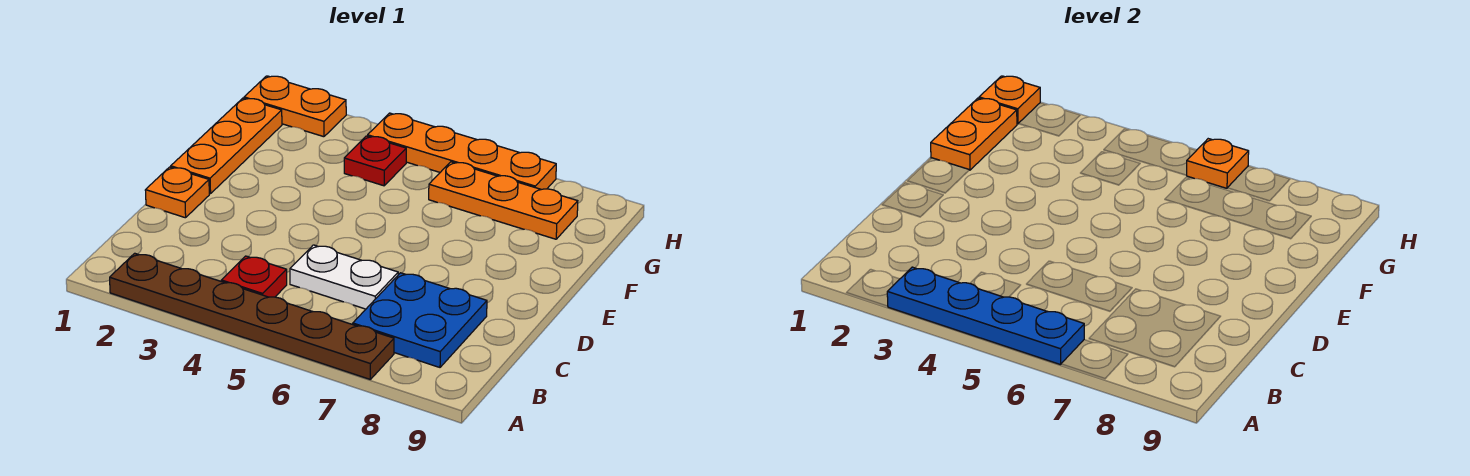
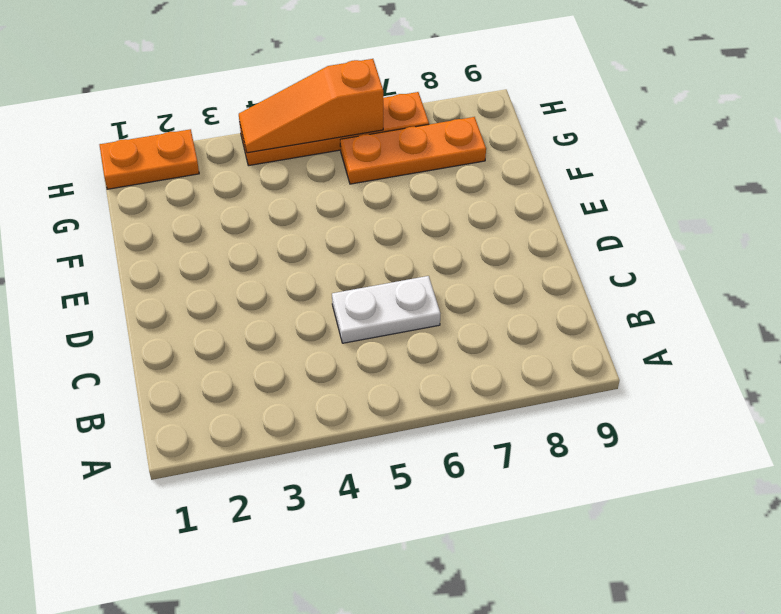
orange slope H4:H6 level 2 top 6 -> orange plate H6 level 2
none -> brown plate A2:A7 level 1
none -> red plate B4 level 1
none -> blue plate B7:C8 level 1

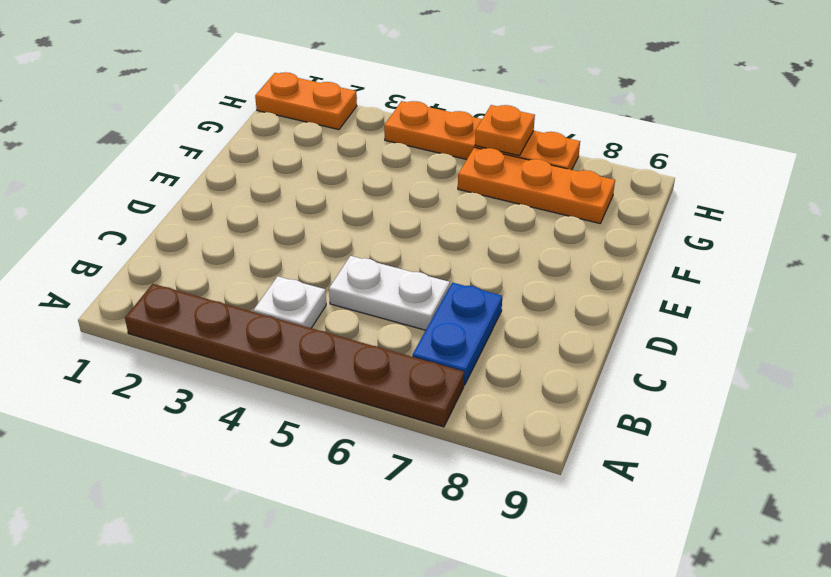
white plate B4 level 1 -> red plate B4 level 1
blue plate B7:C7 level 1 -> blue plate B7:C8 level 1
none -> orange plate D1 level 1
none -> orange plate E1:G1 level 1
none -> red plate G4 level 1

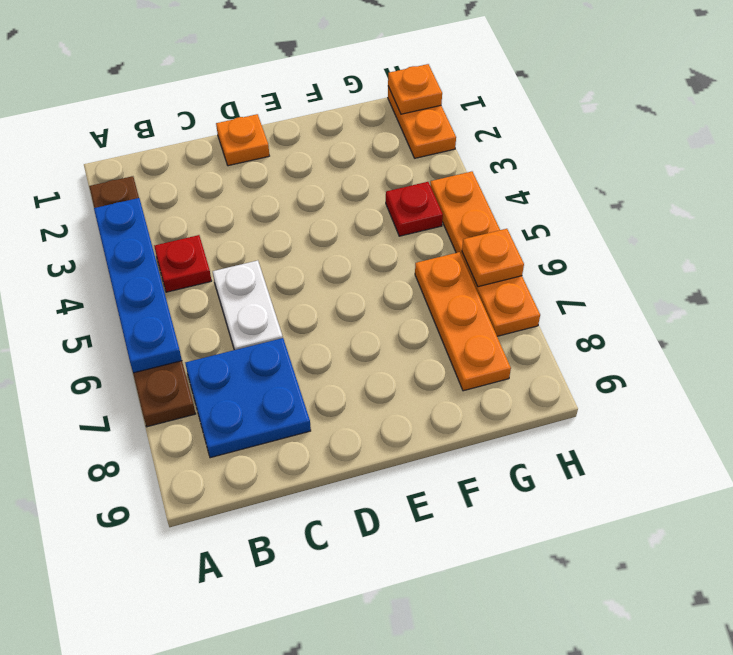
none -> orange plate E1:G1 level 1
none -> orange plate F1:G1 level 2

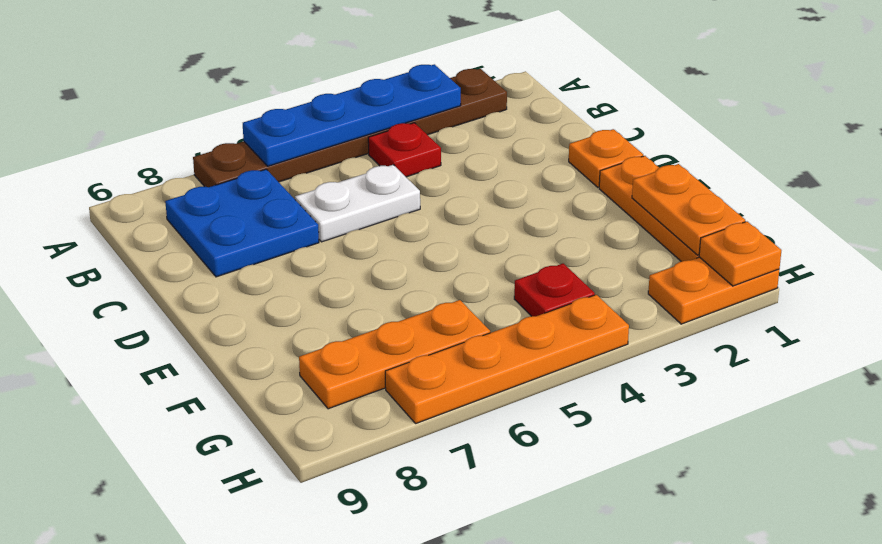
none -> orange plate H6 level 2

